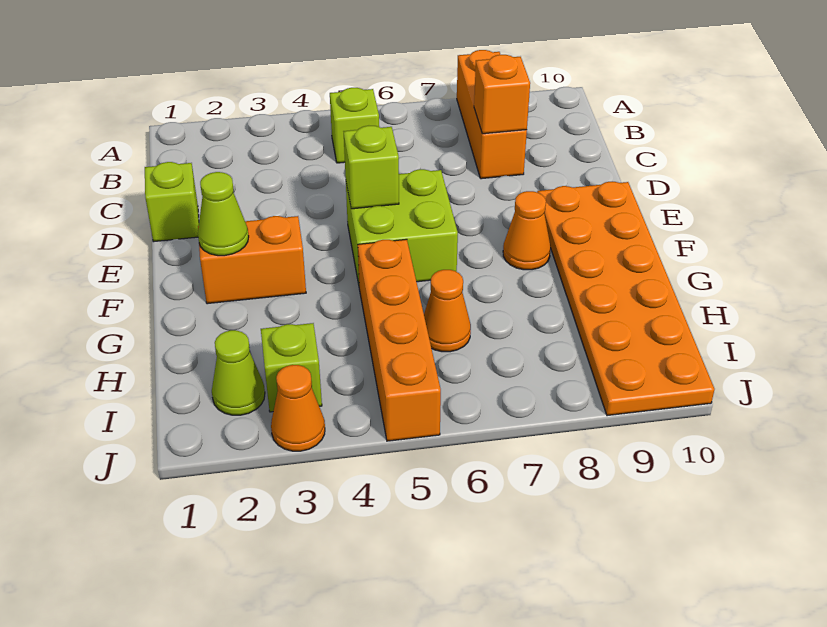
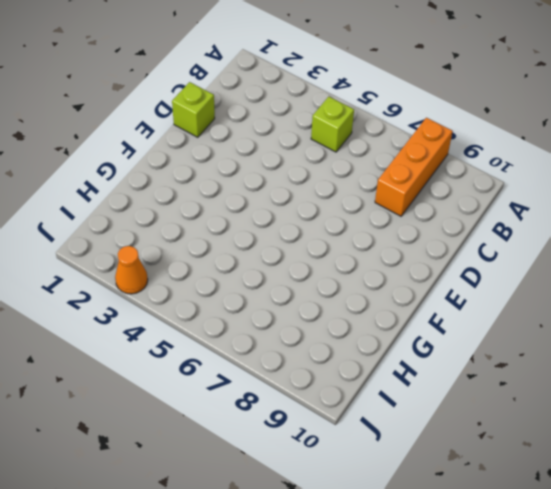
none -> lime brick E5:F6 level 1
none -> orange plate E9:J10 level 1
none -> orange brick F2:F3 level 1

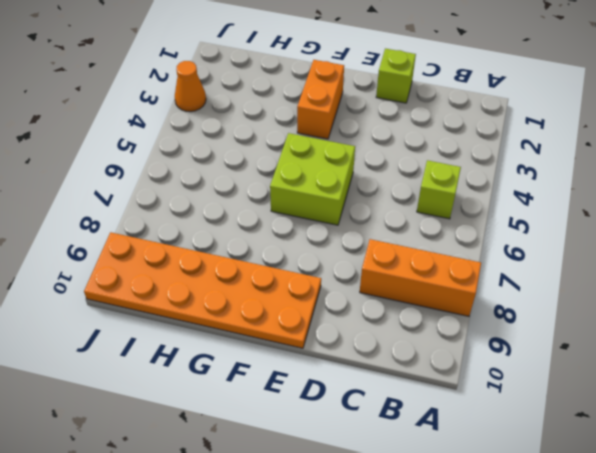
none -> orange cone F8 level 1
none -> orange brick G5:J5 level 1
none -> orange cone H6 level 1

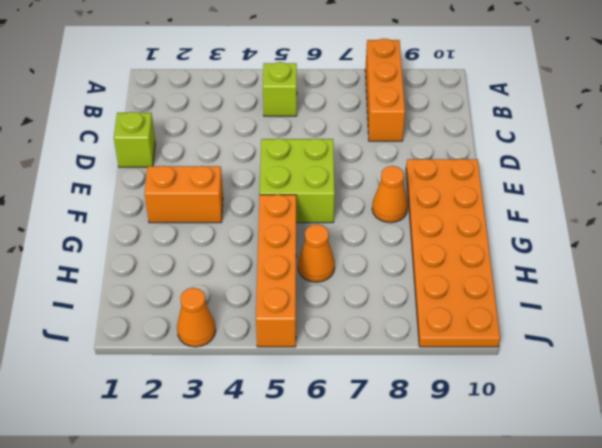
none -> lime cone I2 level 1
none -> lime brick I3 level 1
none -> orange brick C8 level 2

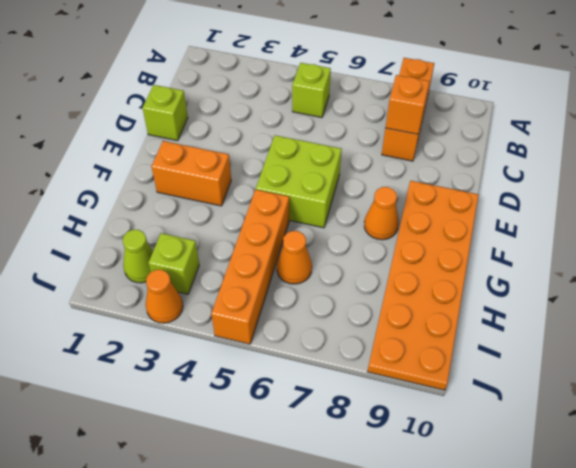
none -> lime brick E5 level 2
none -> lime cone F2 level 2

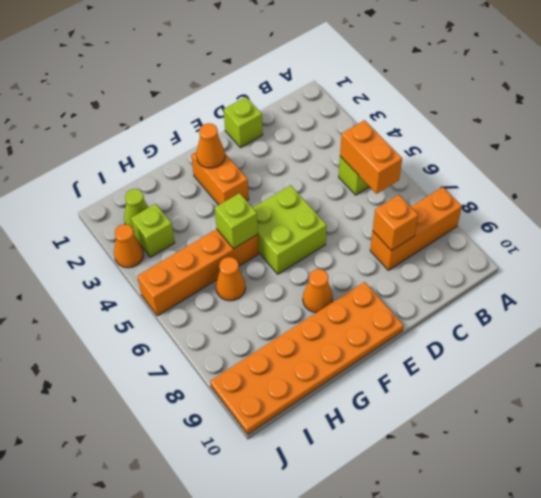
orange brick B5:B6 level 2 -> none
orange cone F2 level 2 -> lime cone F2 level 2
lime brick G5 level 2 -> lime brick E5 level 2

